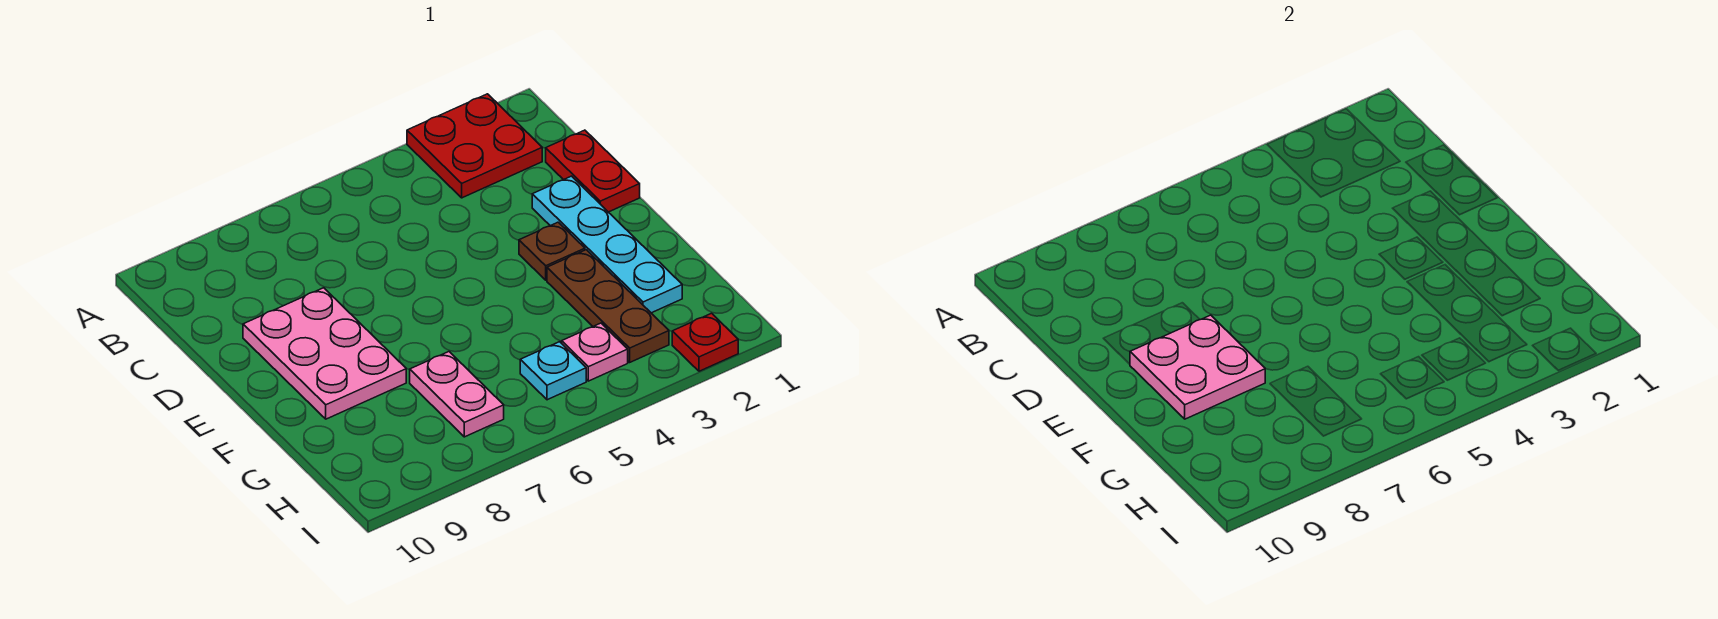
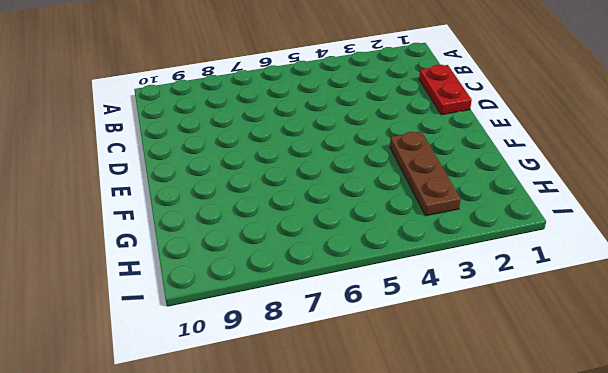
none -> red plate A2:B3 level 1
none -> cyan plate D2:G2 level 1

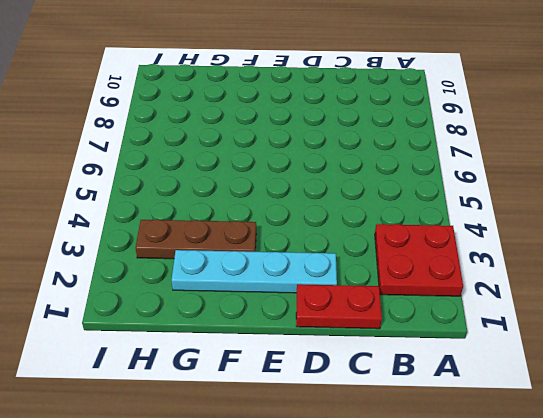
none -> pink plate D8:F9 level 1
none -> brown plate E3 level 1

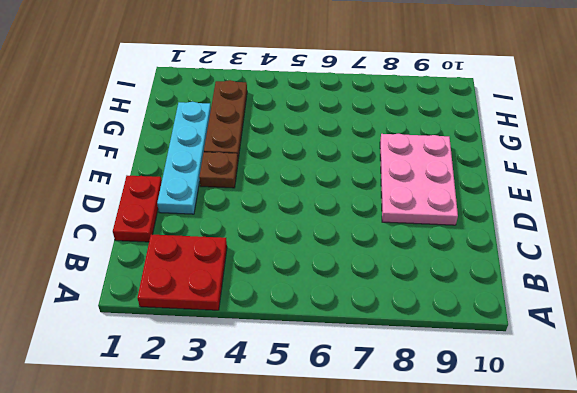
none -> pink plate G7:H7 level 1
none -> pink plate H4 level 1

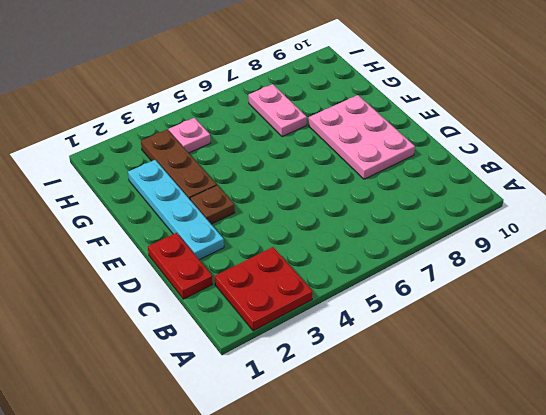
none -> cyan plate H5 level 1
none -> red plate I2 level 1

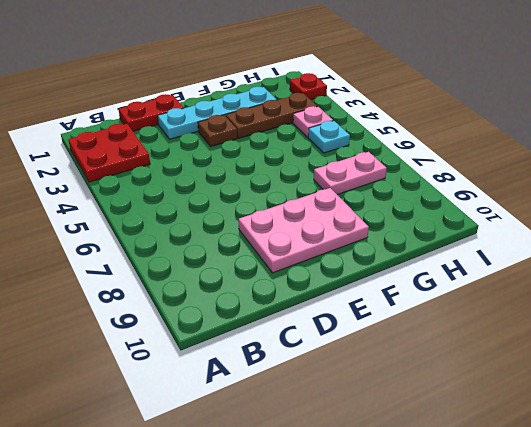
none -> pink plate E8:F9 level 2

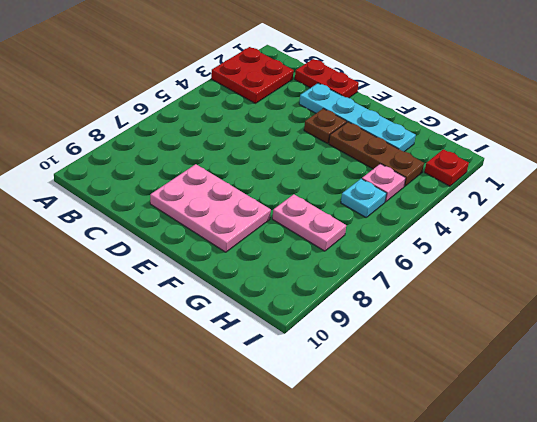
none -> pink plate E8:F9 level 2

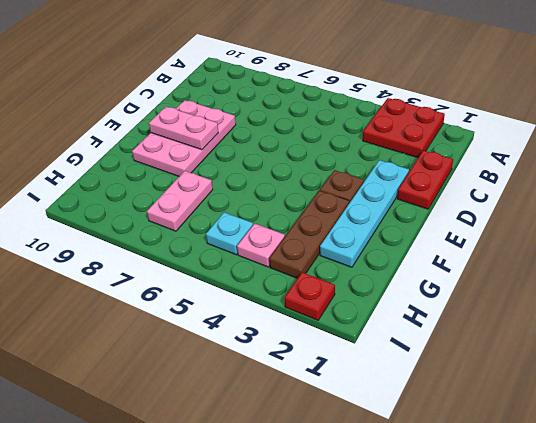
pink plate E8:E9 level 2 -> pink plate E8:F9 level 2

